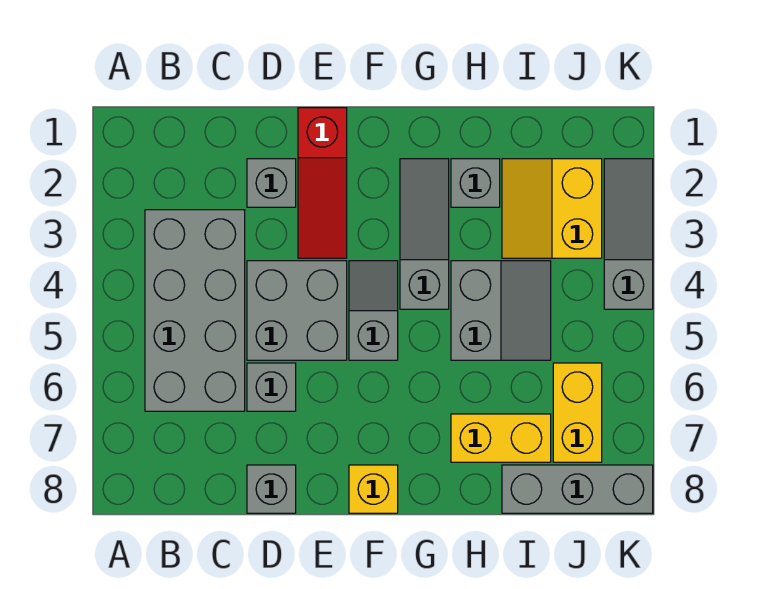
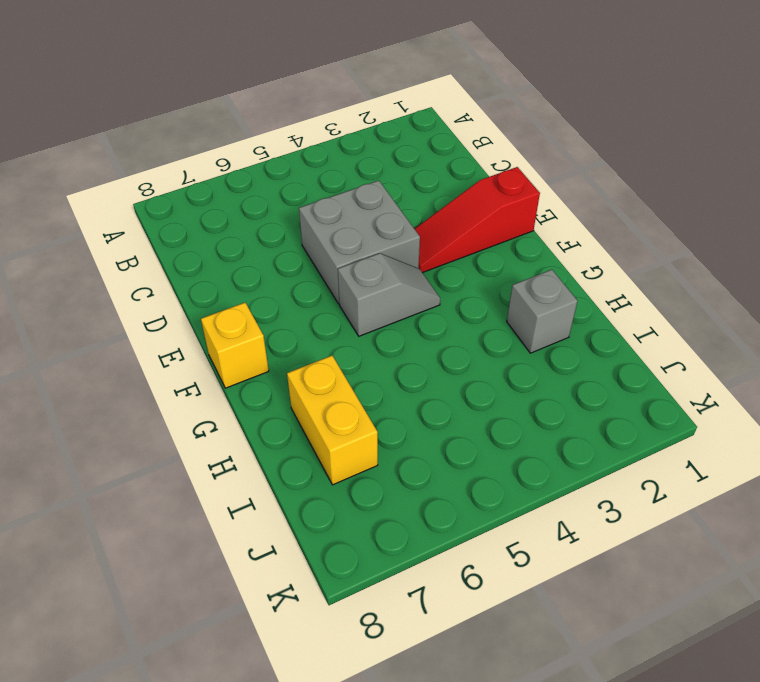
none -> grey brick B3:C6 level 1
none -> grey brick D2 level 1
none -> grey brick D6 level 1

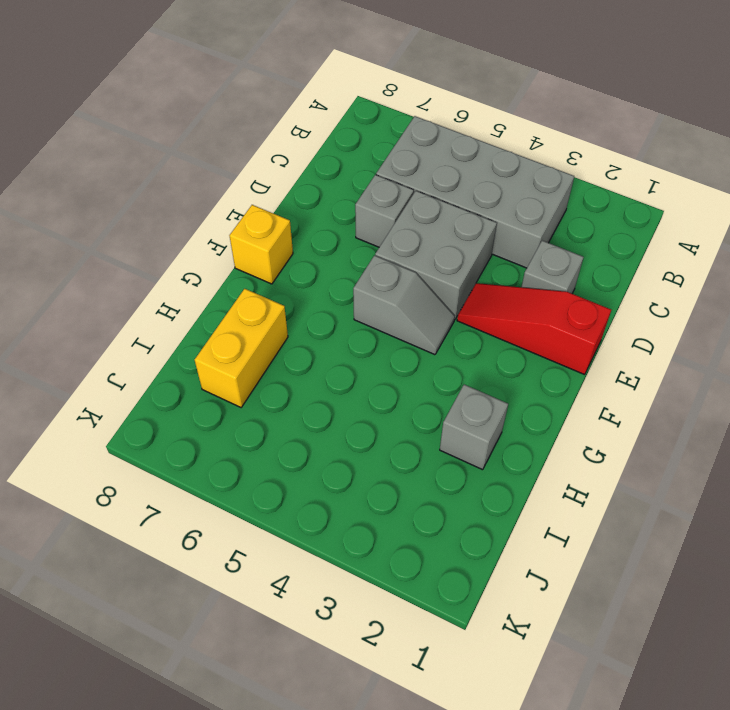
none -> grey brick D8 level 1
none -> grey slope G2:G4 level 1 top 4
none -> grey slope H4:I5 level 1 top H

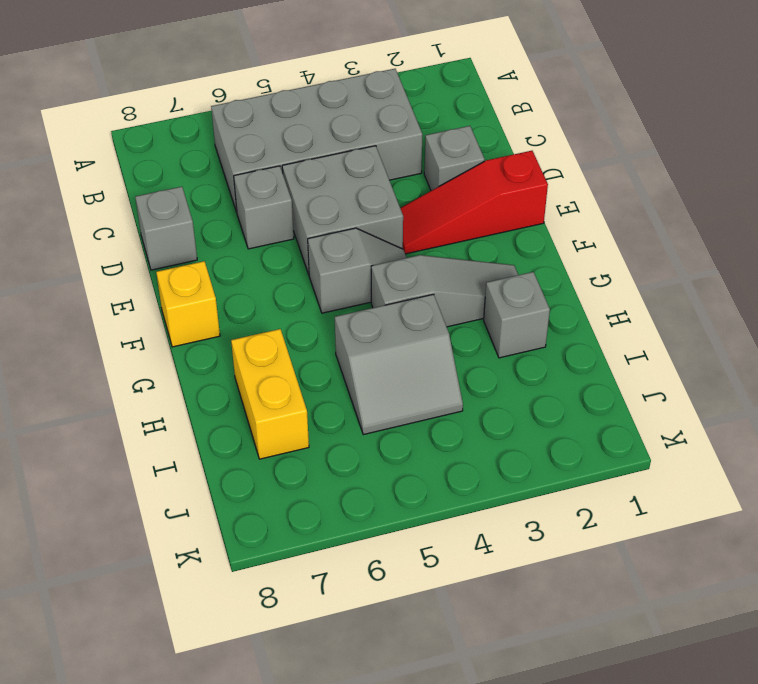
none -> yellow slope I2:J3 level 1 top J
none -> grey brick I8:K8 level 1
none -> yellow brick J6:J7 level 1

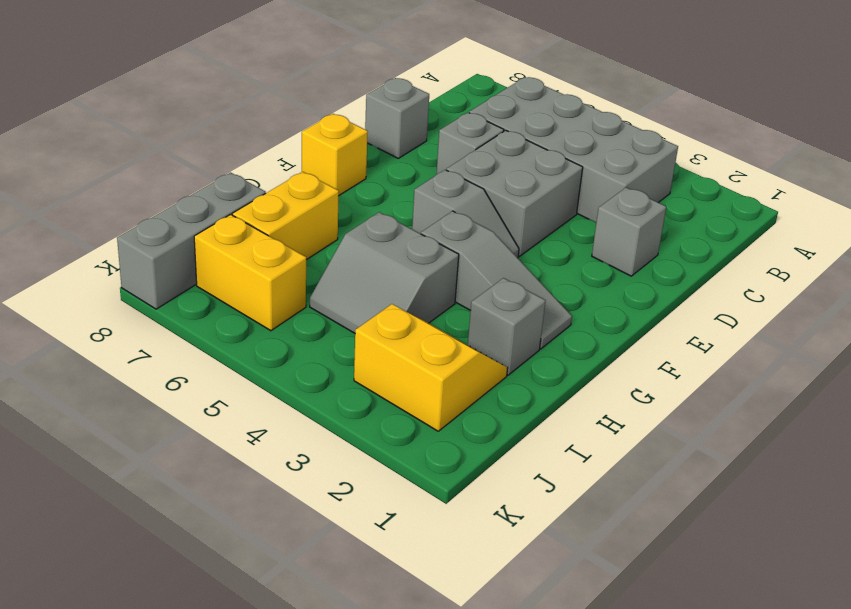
none -> red slope E1:E3 level 1 top 1
none -> grey slope K2:K4 level 1 top 4

